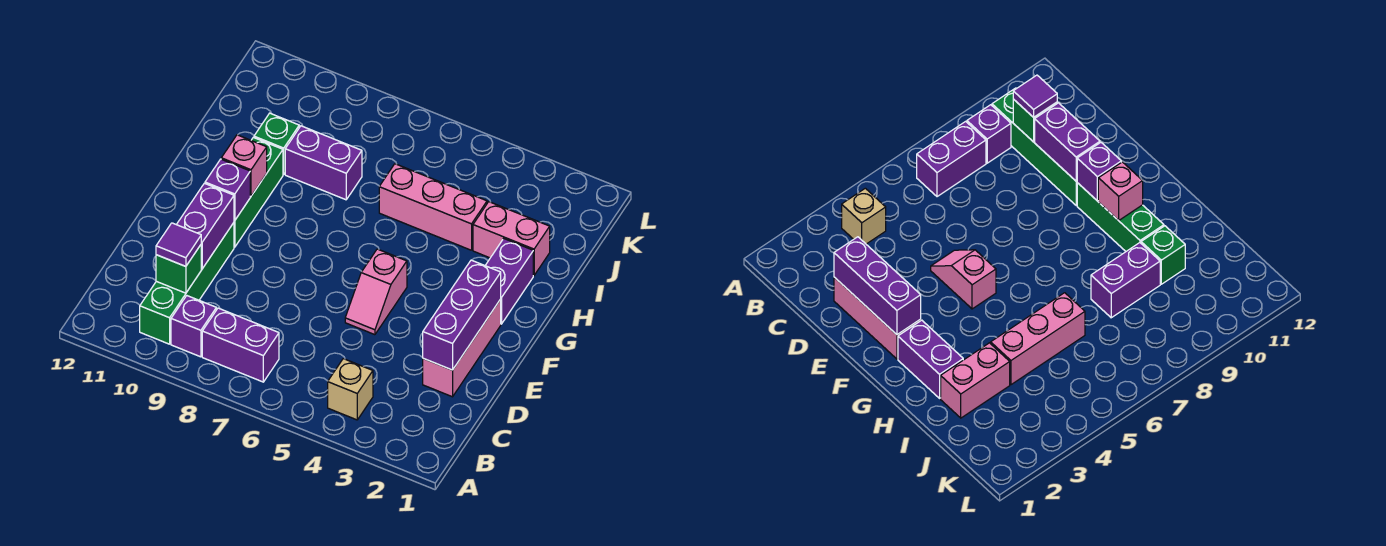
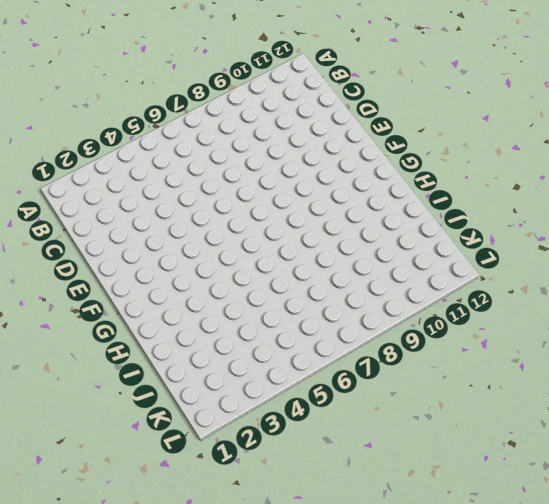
none -> tan brick B4 level 1
none -> purple brick B7:B8 level 1
none -> purple brick B9 level 1

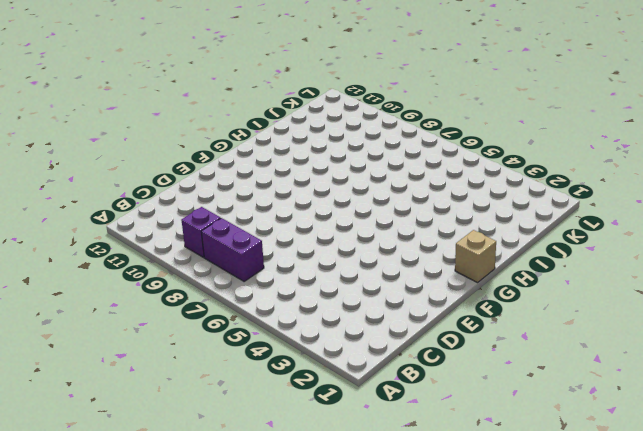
tan brick G1 level 1 -> tan brick B4 level 1
none -> green brick B10:E10 level 1
none -> pink brick D2:F2 level 1
none -> pink slope E5:F5 level 1 top F

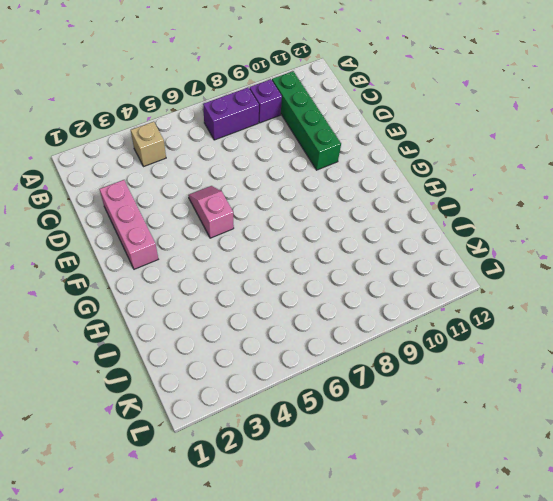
none -> green brick F10:H10 level 1
none -> purple brick G2:H2 level 1
none -> pink brick I2:I3 level 1

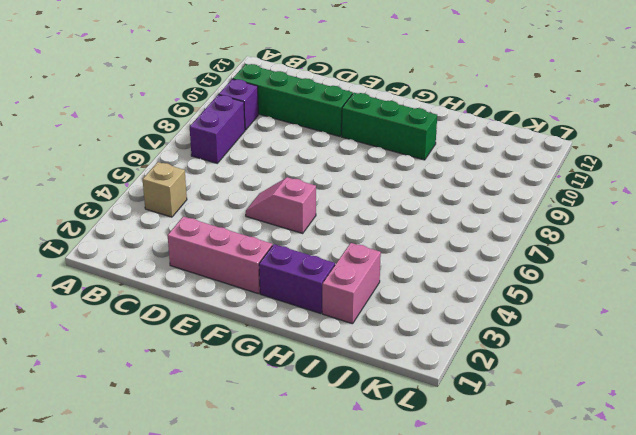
none -> pink brick I4:I6 level 1
none -> purple brick I8:I9 level 1
none -> green brick I10 level 1

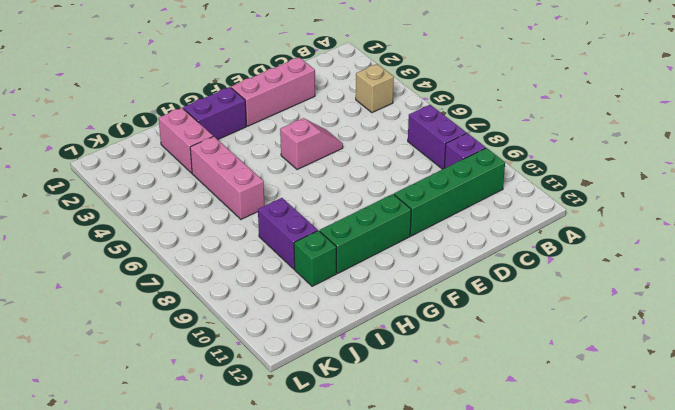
none -> green brick C10 level 2
none -> purple brick D2:F2 level 2
none -> purple brick D10:E10 level 2

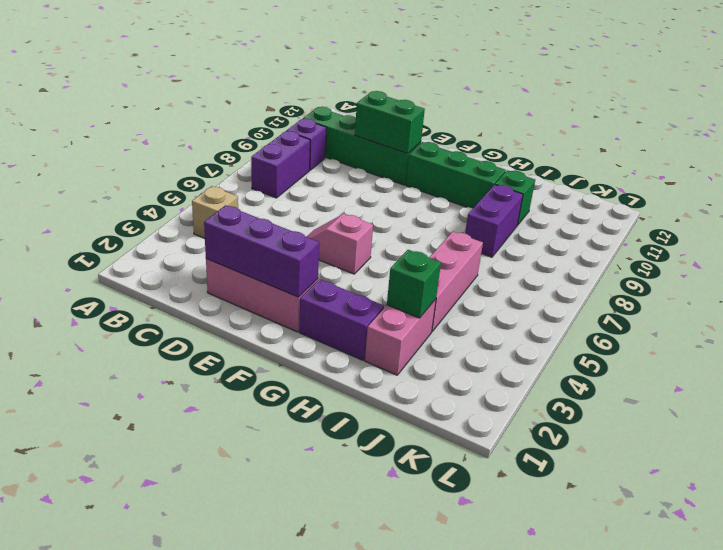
green brick D10:E10 level 2 -> purple brick D10:E10 level 2
green brick I3 level 2 -> green brick C10 level 2
none -> purple brick F10 level 2
none -> pink brick G10 level 2
none -> purple tile C10 level 3

